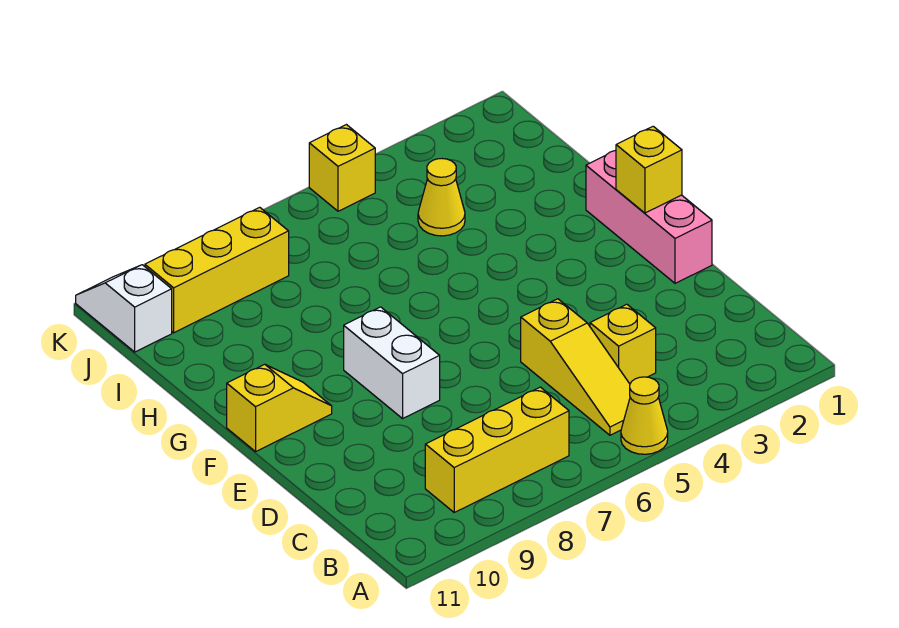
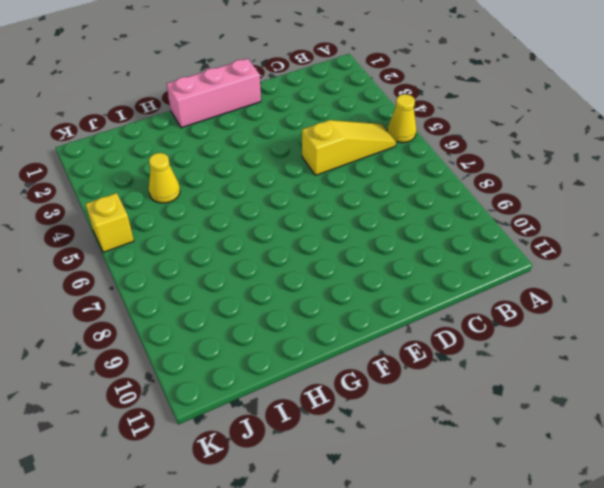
none -> yellow brick B7:B9 level 1
none -> yellow brick C4 level 1
none -> white brick E8:F8 level 1

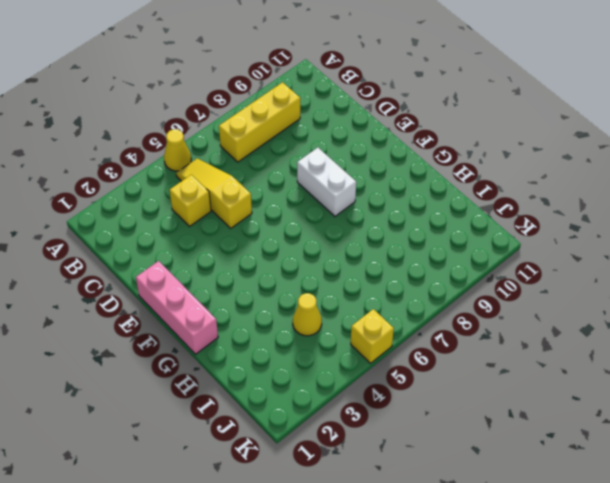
none -> yellow slope F10:F11 level 1 top 11
none -> yellow brick J8:J10 level 1
none -> white slope J11:K11 level 1 top J

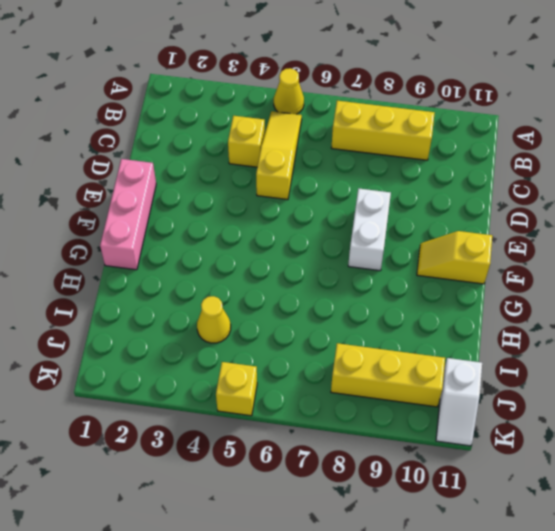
none -> yellow brick F1 level 2

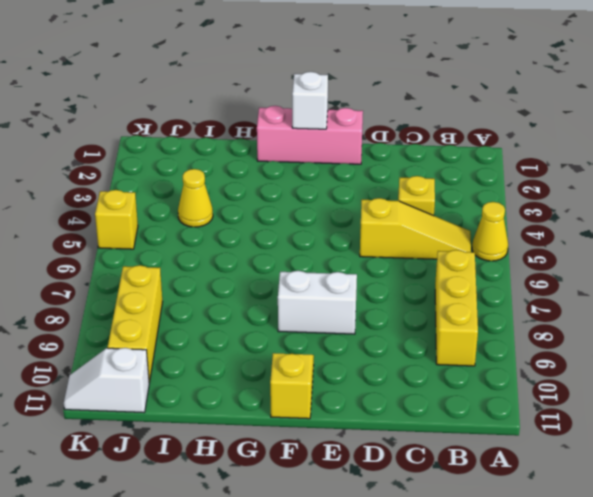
white brick F1 level 2 -> yellow brick F1 level 2

